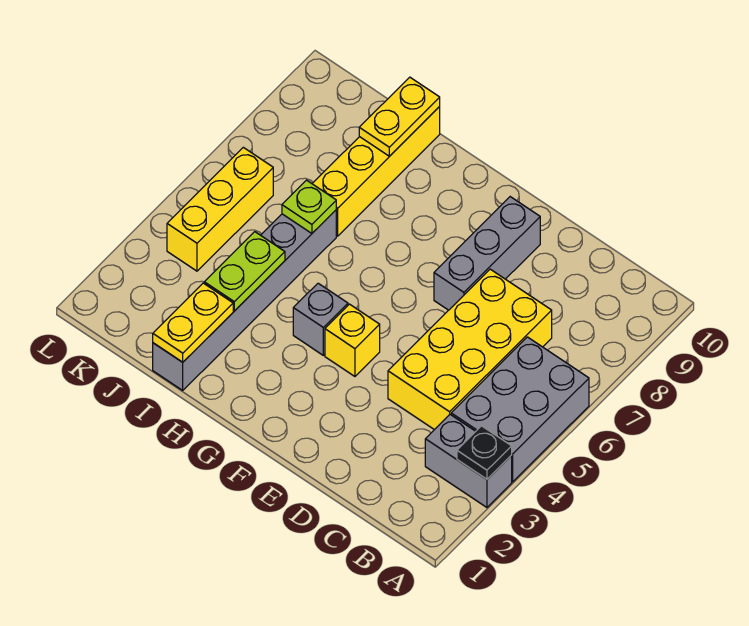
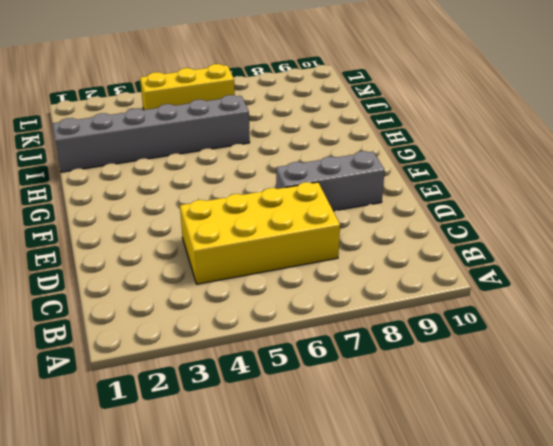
none -> grey brick A3:B3 level 1
none -> grey brick A4:B6 level 1
none -> yellow brick F4 level 1

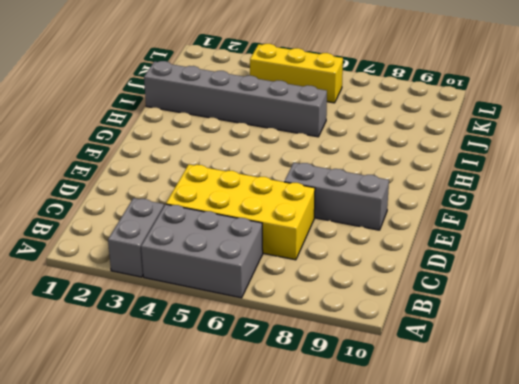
none -> yellow brick F4 level 1
none -> grey brick G4 level 1
none -> yellow brick I7:I10 level 1

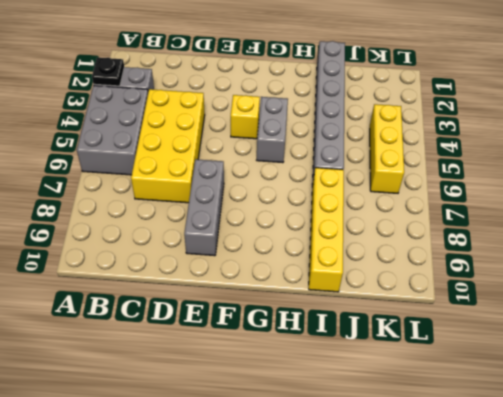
grey brick G4:G5 level 1 -> grey brick G4 level 1
none -> yellow plate I1:I2 level 2
none -> lime plate I3:I4 level 2
none -> lime plate I6 level 2

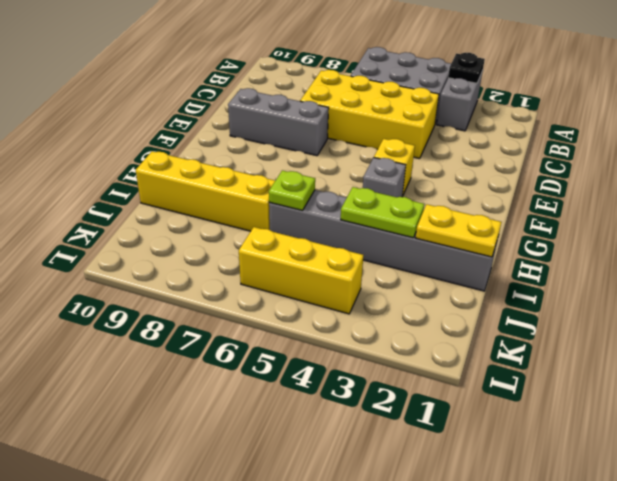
none -> yellow plate I9:I10 level 2

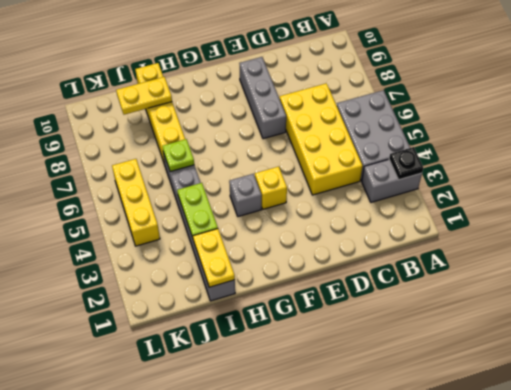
yellow plate I9:J9 level 2 -> yellow plate I9:I10 level 2

